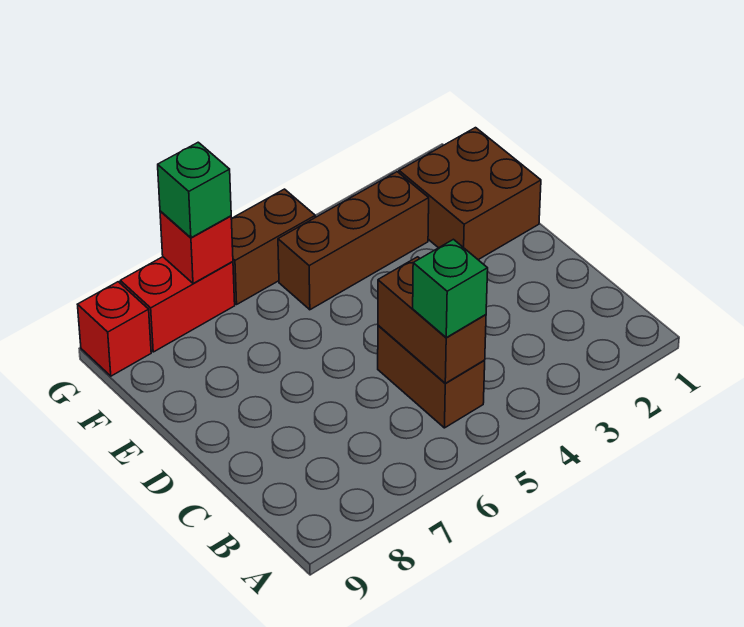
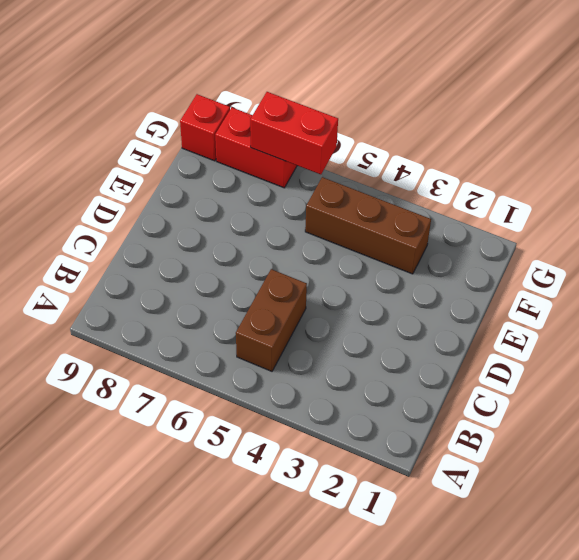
red brick G6:G7 level 2 -> red brick G7 level 2
none -> brown brick E1:F2 level 1
none -> brown brick G5:G6 level 1

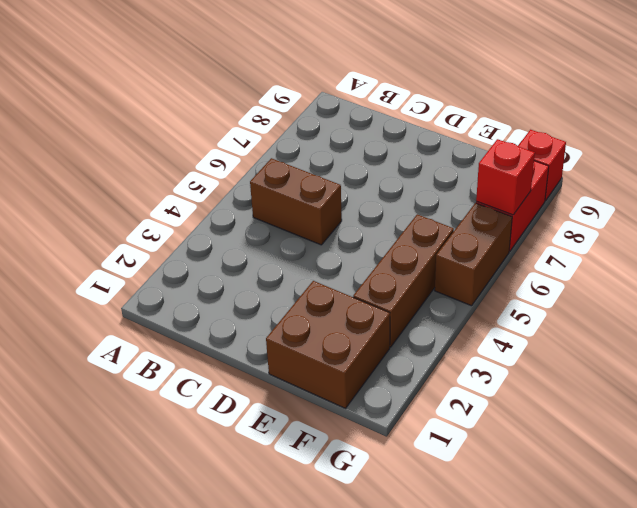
none -> brown brick B5:C5 level 2
none -> green brick B5 level 3

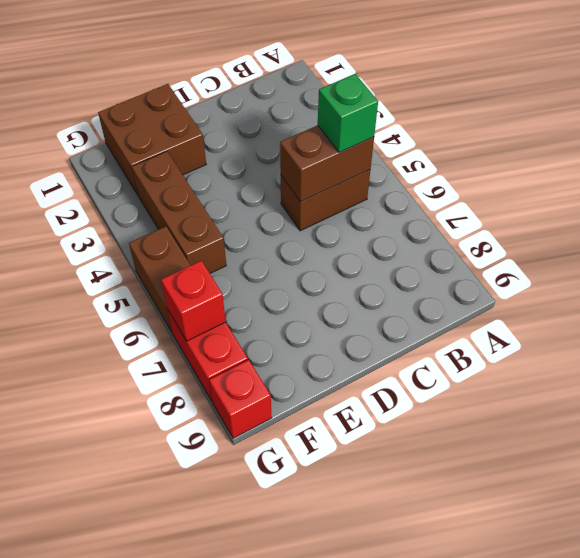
none -> green brick G7 level 3

